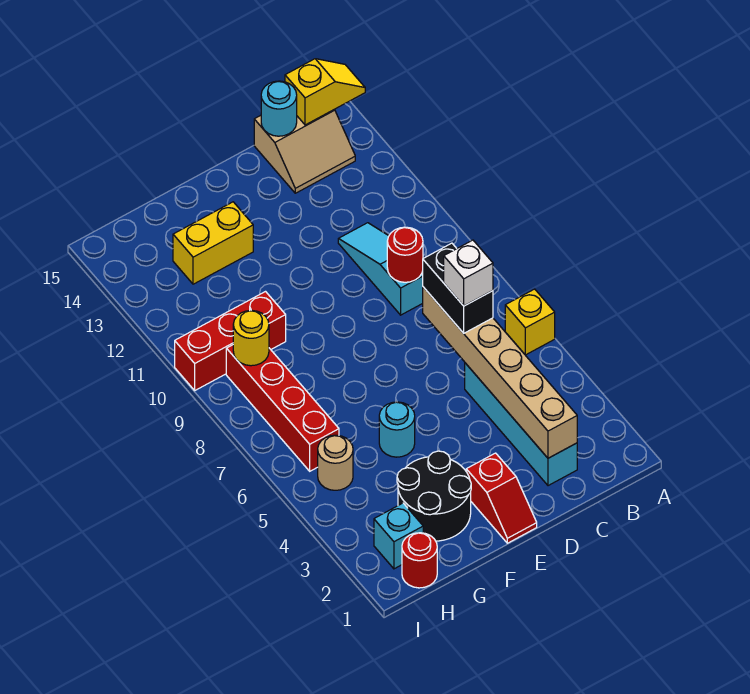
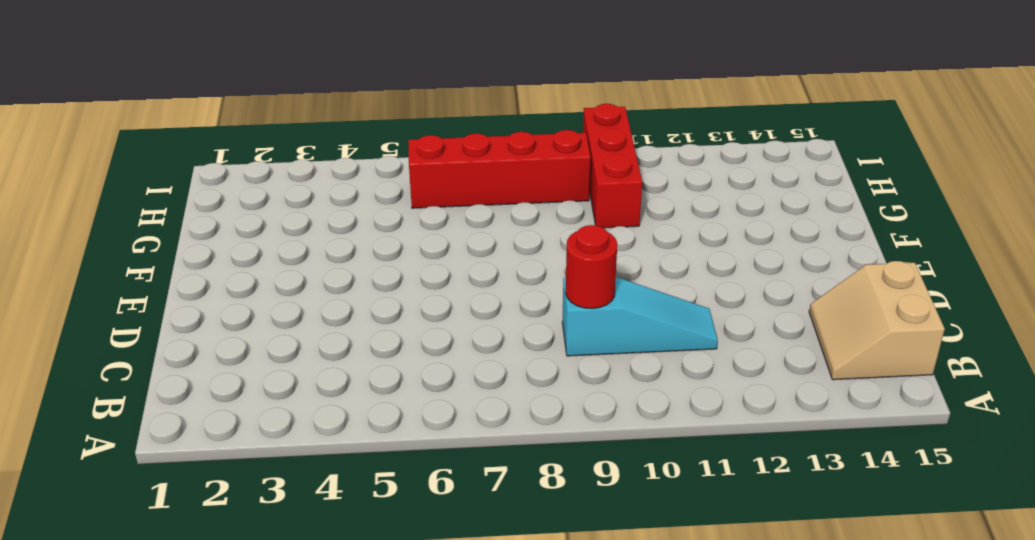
none -> yellow brick A6 level 1
none -> cyan brick C2:C5 level 1
none -> red slope E1:E2 level 1 top 2

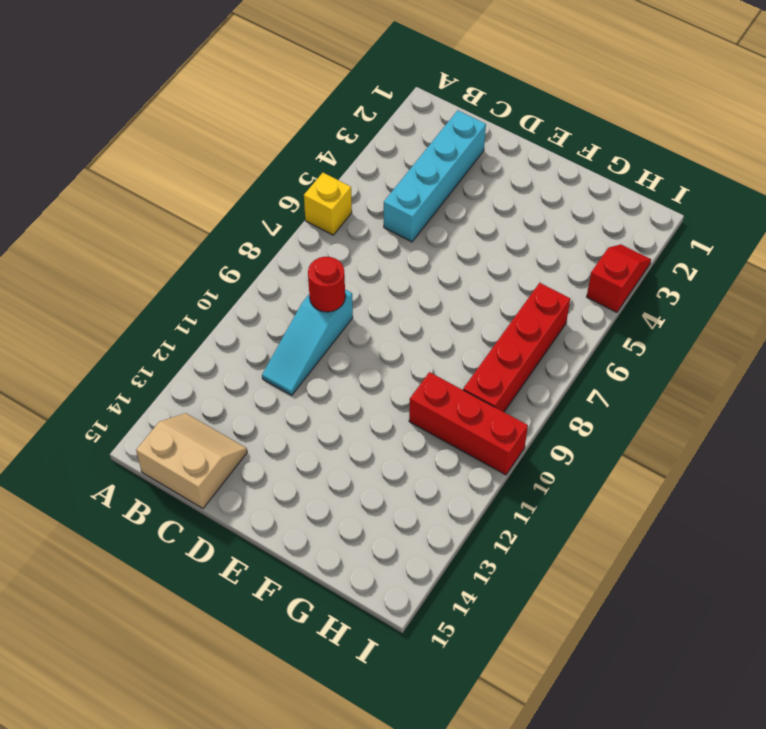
red slope I3:I4 level 1 top 4 -> red slope E1:E2 level 1 top 2
none -> black round brick F2:G3 level 1
none -> cyan round brick F5 level 1
none -> yellow brick F13:G13 level 1

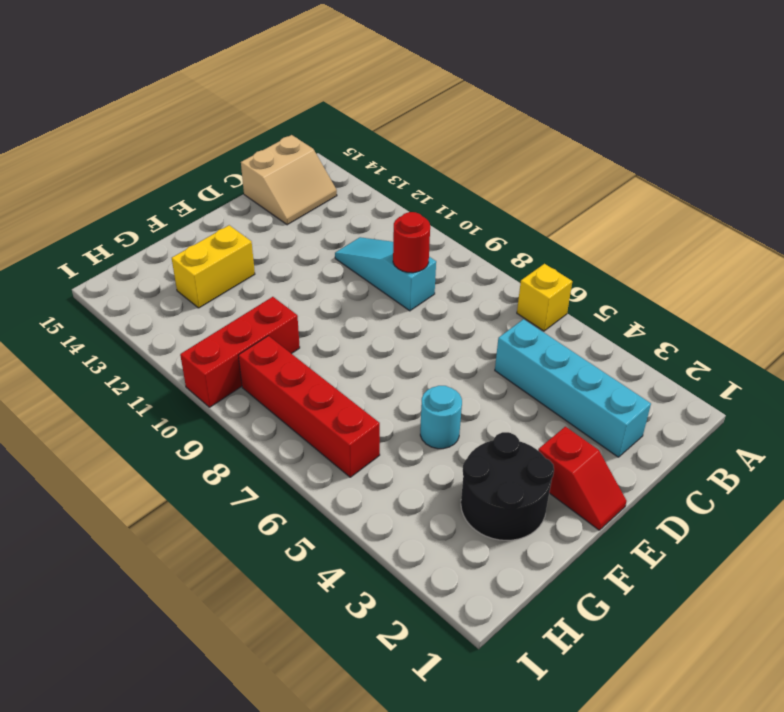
none -> red round brick H1 level 1
none -> cyan brick H2 level 1
none -> tan round brick H5 level 1

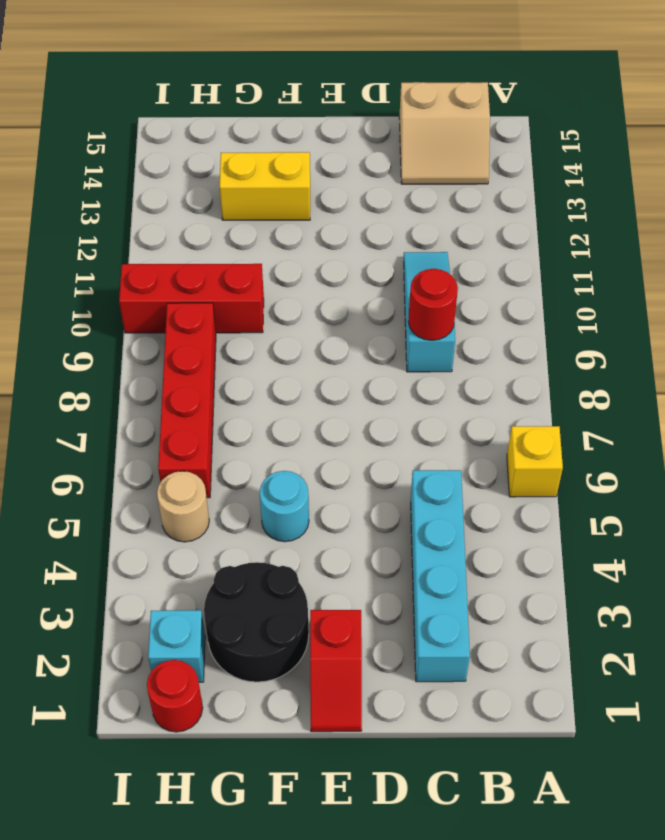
none -> yellow slope A15:B15 level 2 top B
none -> tan brick C2:C7 level 2
none -> cyan round brick C15 level 2

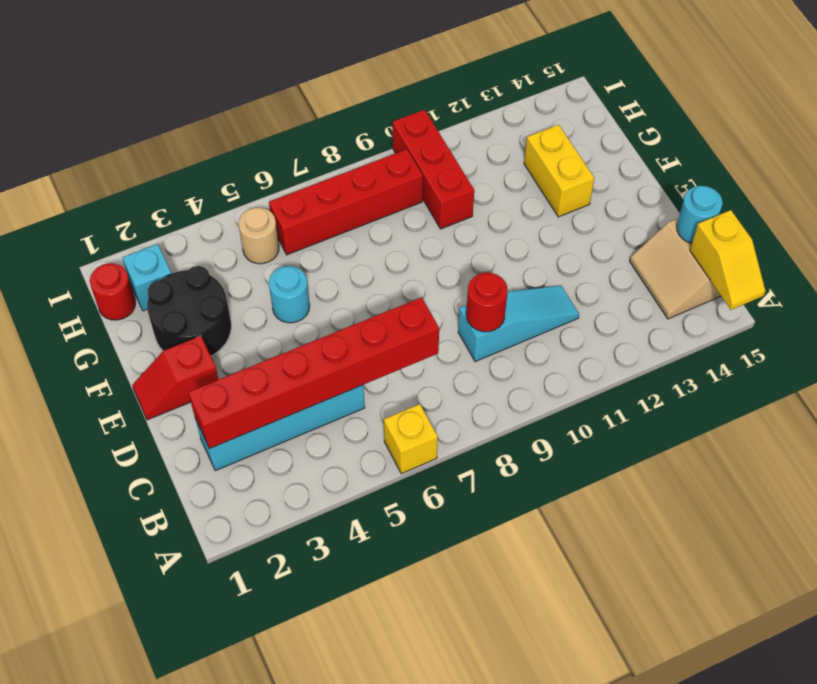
red brick C2:C7 level 2 -> tan brick C2:C7 level 2
none -> yellow round brick H9 level 2
none -> black brick C6:C7 level 3
none -> white brick C6 level 4

